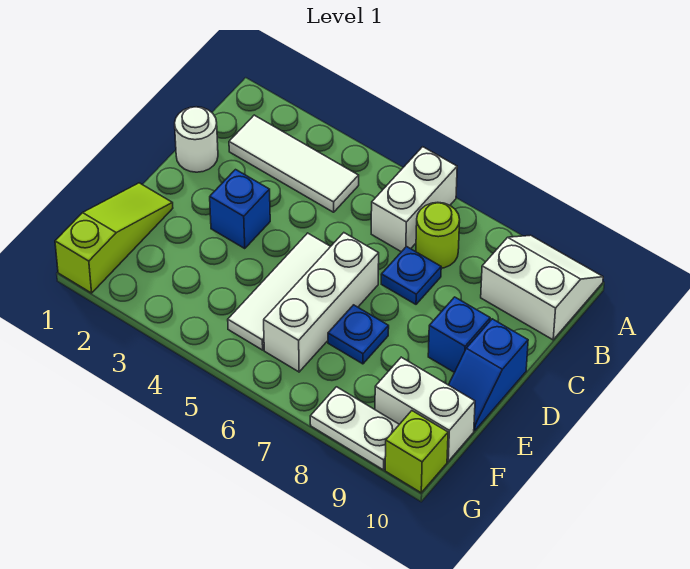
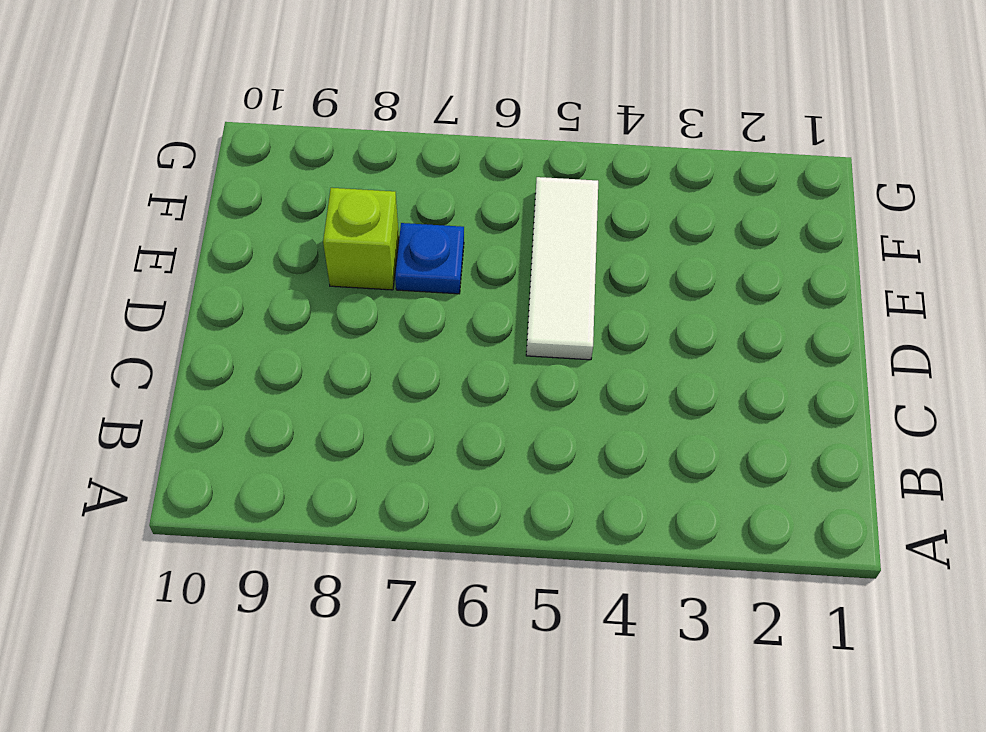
lime brick E8 level 1 -> lime brick G10 level 1
none -> white brick A6:B6 level 1
none -> white slope A9:B10 level 1 top B
none -> white tile B2:B4 level 1

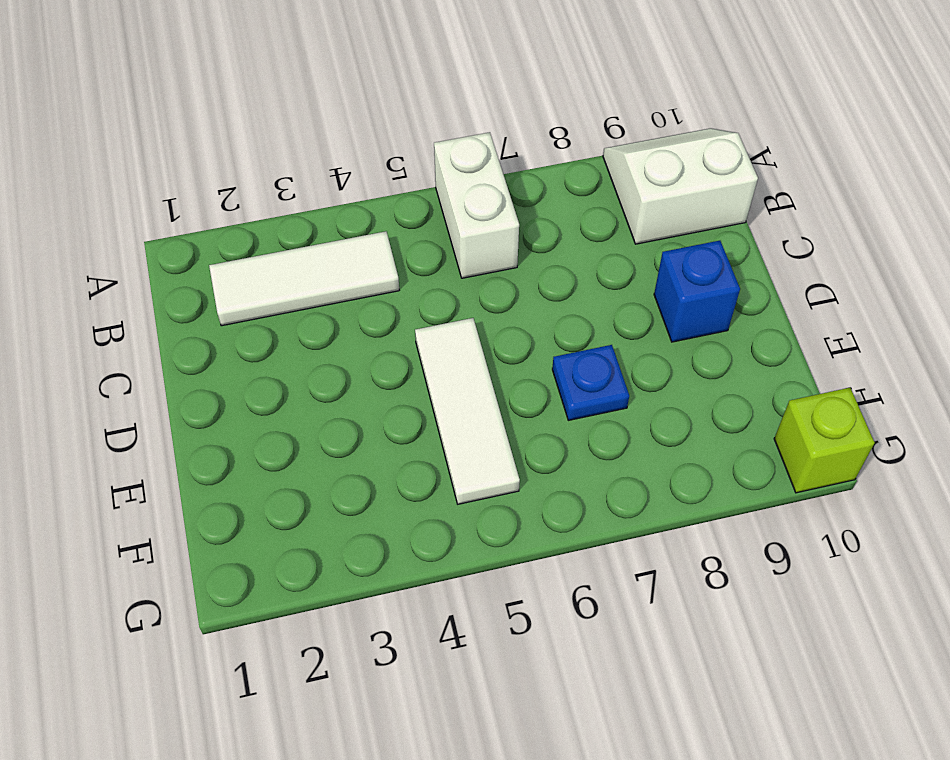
none -> lime round brick B7 level 1
none -> white round brick C1 level 1
none -> blue plate C7 level 1

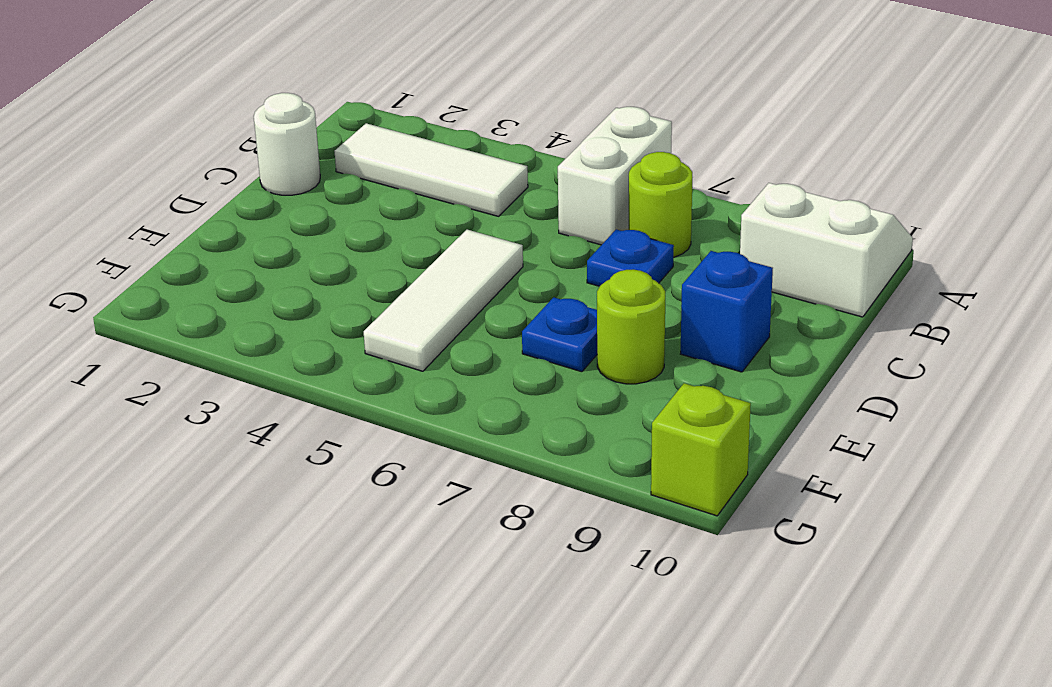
lime round brick E8 level 1 -> none
none -> blue brick D3 level 1
none -> white brick D6:F6 level 1
none -> blue slope D10:E10 level 1 top D

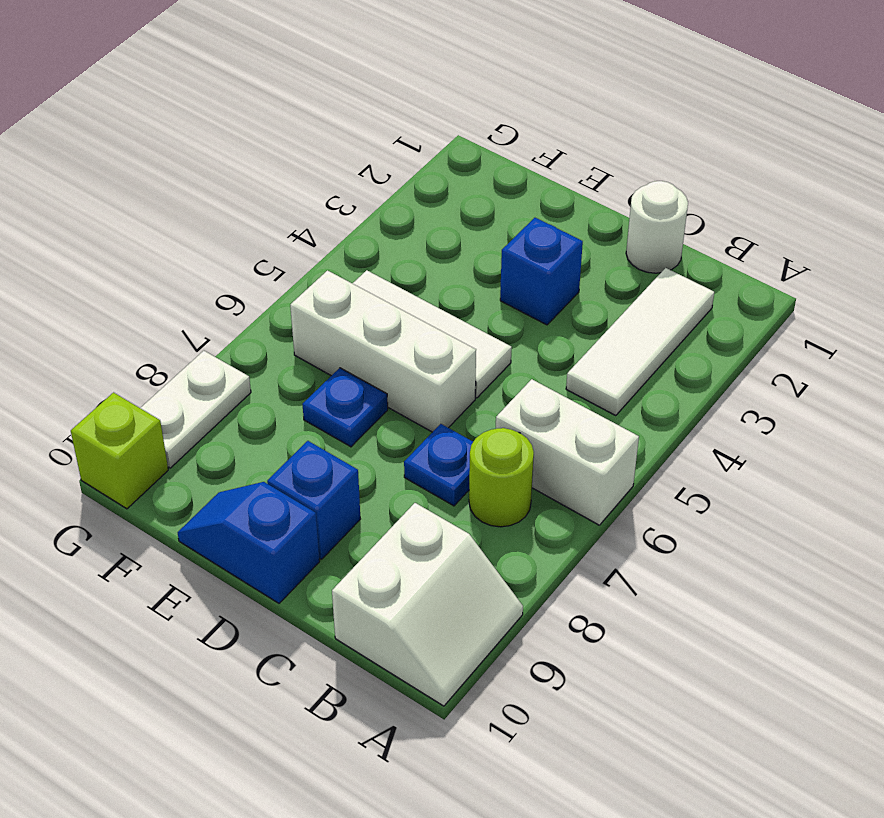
none -> lime slope E1:G1 level 1 top G
none -> white brick F9:F10 level 1

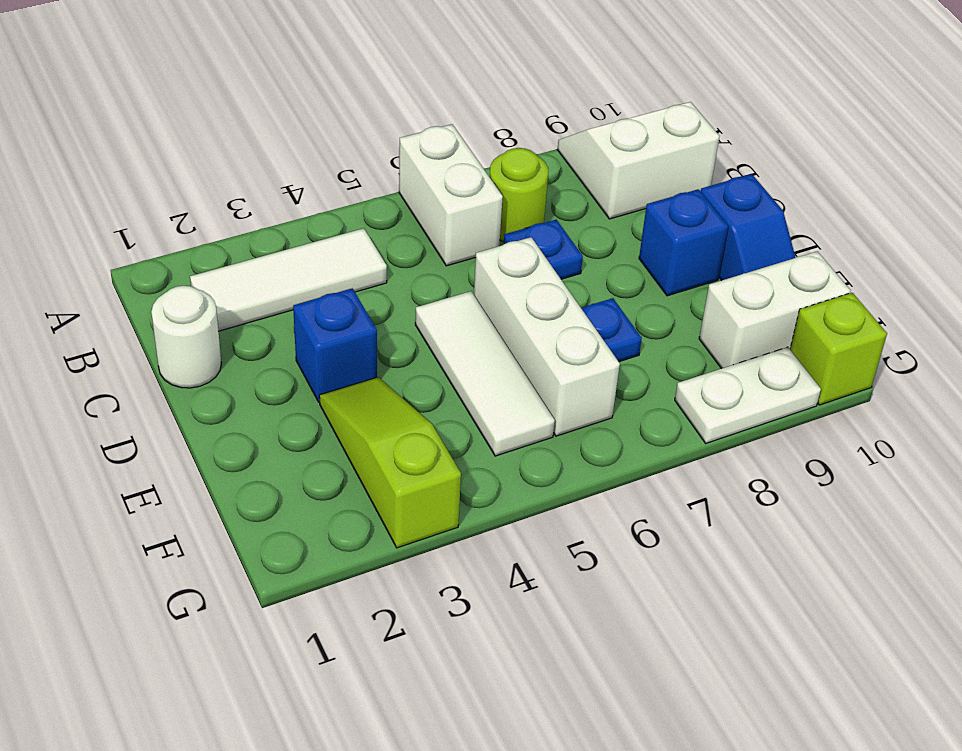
lime slope E3:G3 level 1 top G -> lime slope E1:G1 level 1 top G

